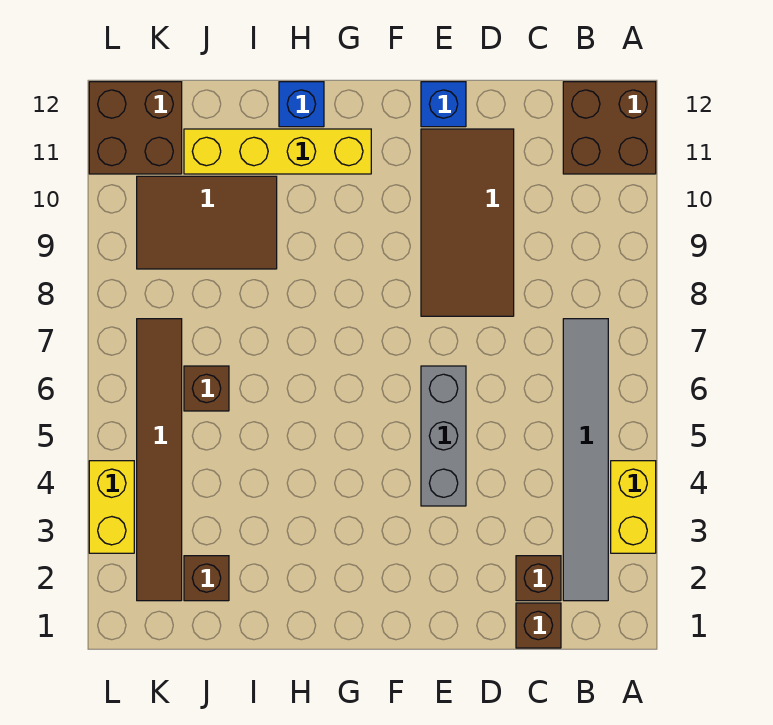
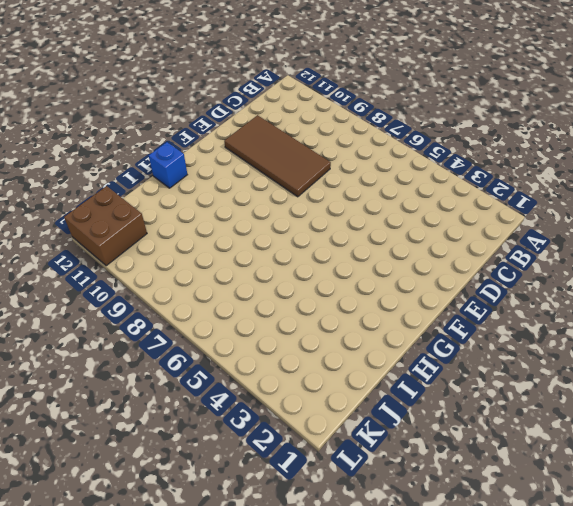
none -> yellow brick A3:A4 level 1
none -> brown brick A11:B12 level 1
none -> grey tile B2:B7 level 1

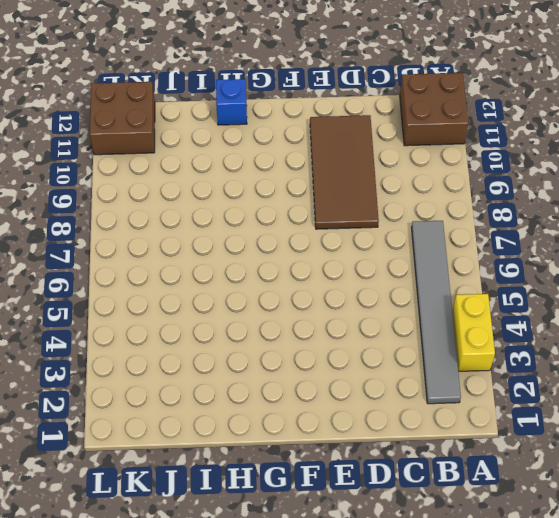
none -> brown brick C1 level 1
none -> brown brick C2 level 1
none -> grey brick E4:E6 level 1

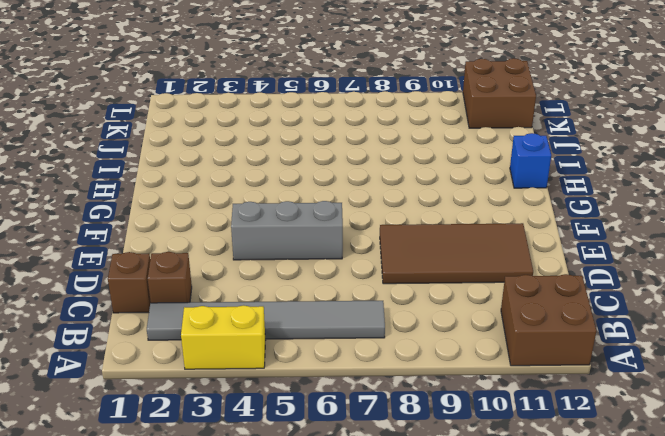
none -> blue brick E12 level 1
none -> yellow brick G11:J11 level 1
none -> brown tile I9:K10 level 1

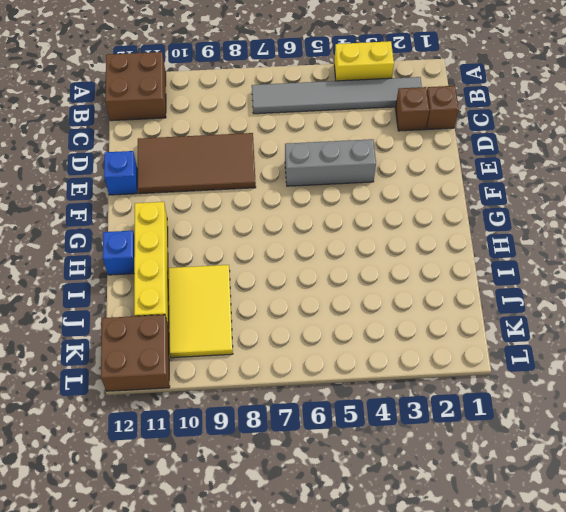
yellow tile I9:K10 level 1 -> brown tile I9:K10 level 1
none -> brown brick J2 level 1
none -> brown brick J6 level 1
none -> brown tile K2:K7 level 1

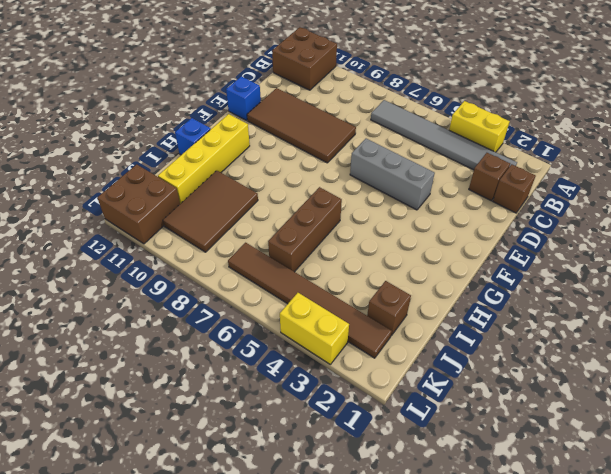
brown brick H6:J6 level 1 -> brown brick J6 level 1

